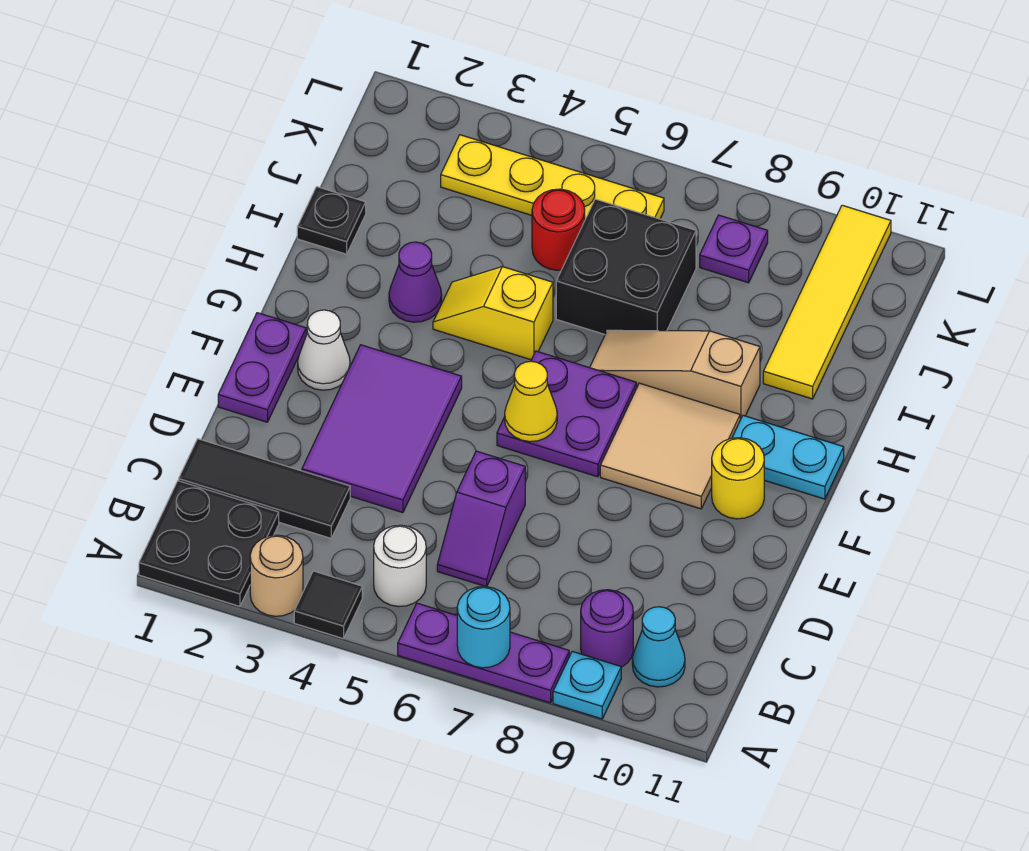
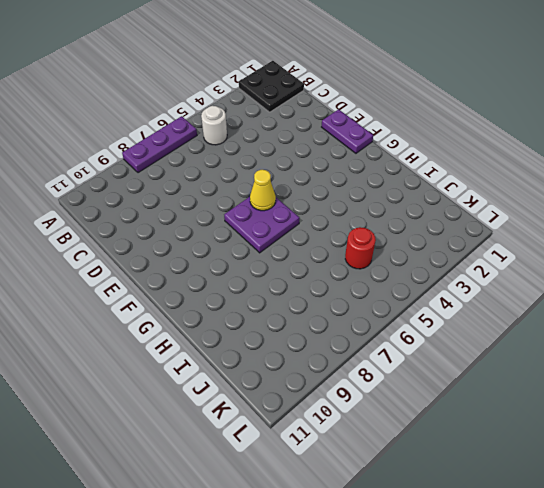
none -> tan round brick A3 level 1
none -> black tile A4 level 1
none -> cyan plate A9 level 1

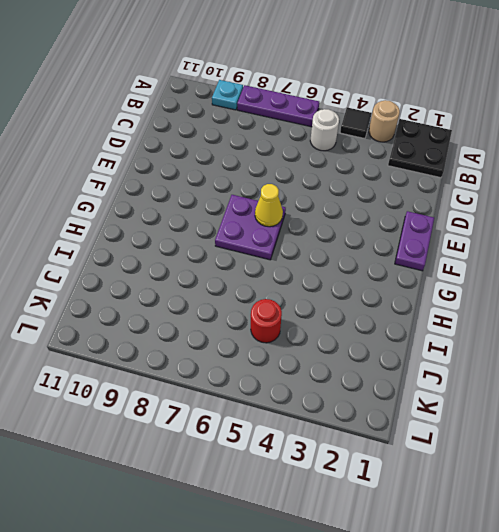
none -> purple round brick B9 level 1
none -> cyan cone B10 level 1
none -> black tile C1:C3 level 1

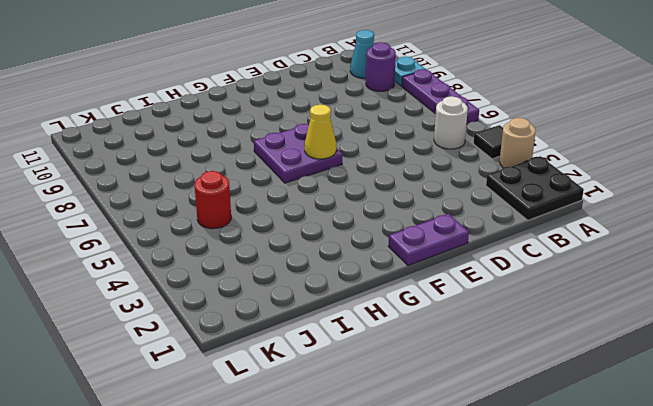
none -> black tile C1:C3 level 1
none -> purple slope C6:D6 level 1 top D
none -> purple tile D3:F4 level 1

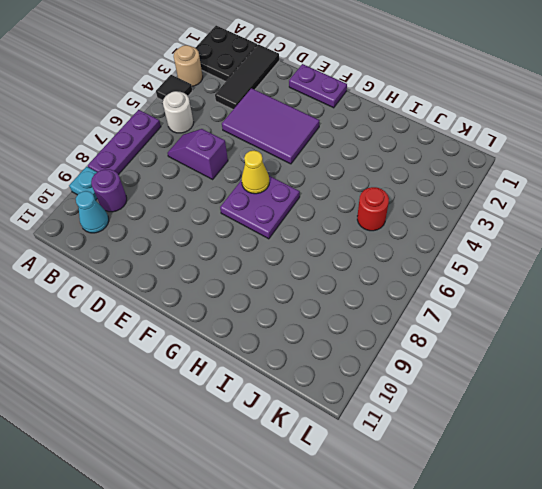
none -> white cone F2 level 1
none -> tan tile F8:G9 level 1
none -> yellow round brick F10 level 1

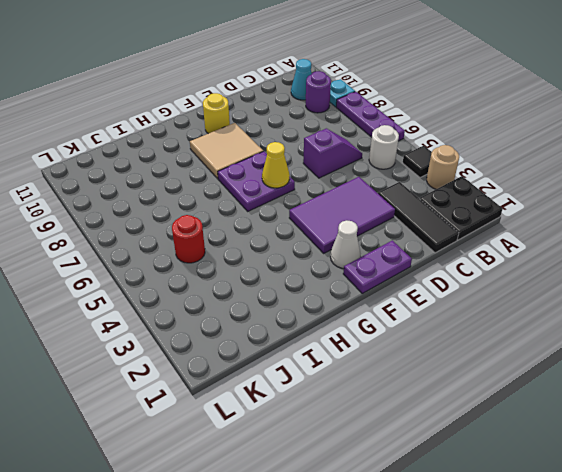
none -> cyan plate G10:G11 level 1
none -> purple cone H3 level 1
none -> yellow slope H4:H5 level 1 top 5

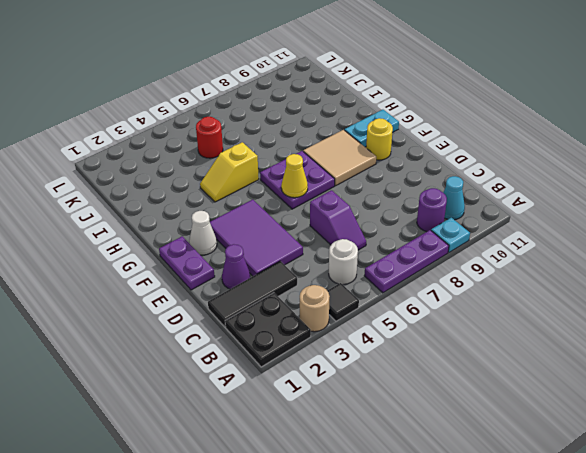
purple cone D2 level 1 -> purple cone H3 level 1
none -> tan slope H7:H9 level 1 top 9
none -> black plate I1 level 1
none -> black brick I6:J7 level 1

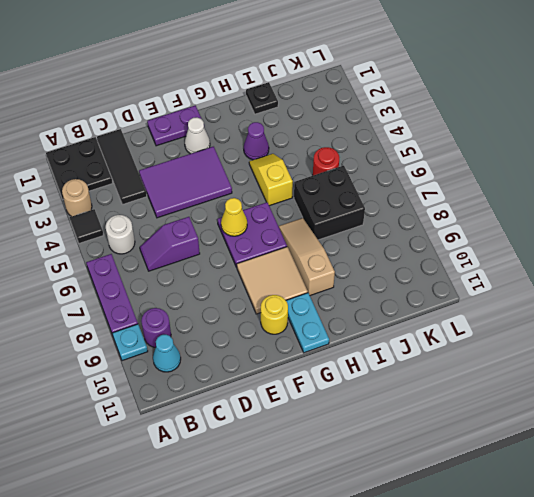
none -> yellow tile I10:L10 level 1
none -> yellow plate K3:K6 level 1
none -> purple plate K8 level 1

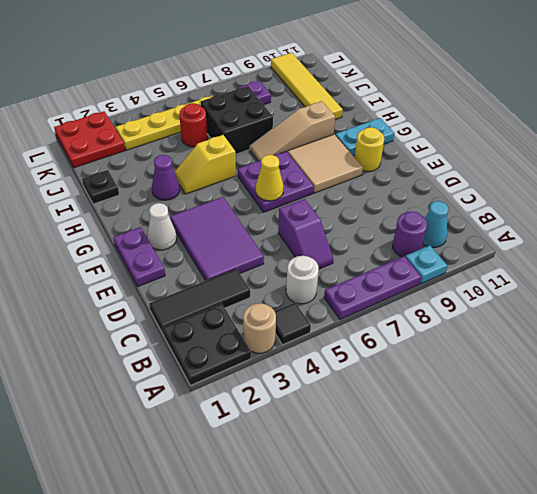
red plate K1:L2 level 1 -> none
none -> cyan round brick A7 level 2

